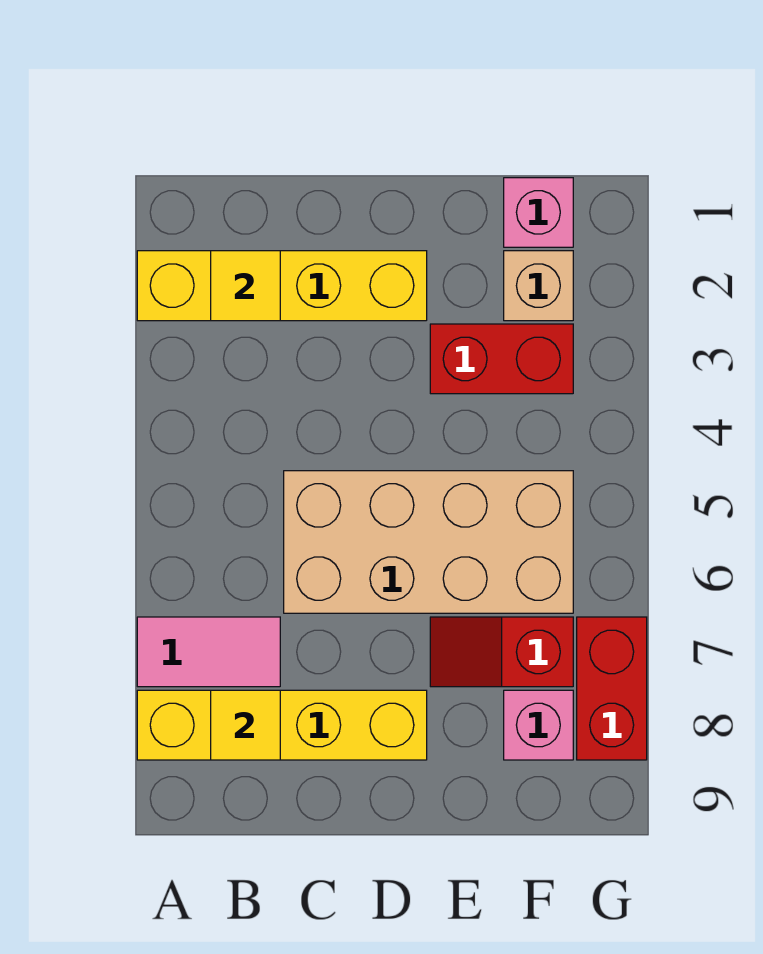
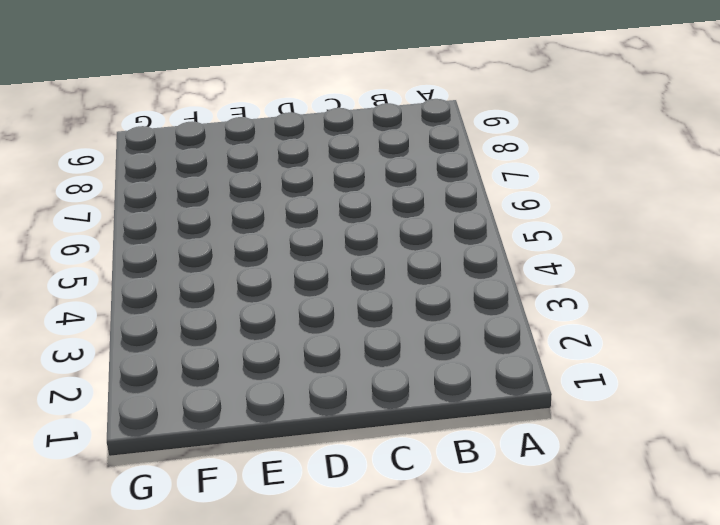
none -> yellow brick A2:D2 level 1
none -> pink tile A7:B7 level 1
none -> yellow brick A8:D8 level 1

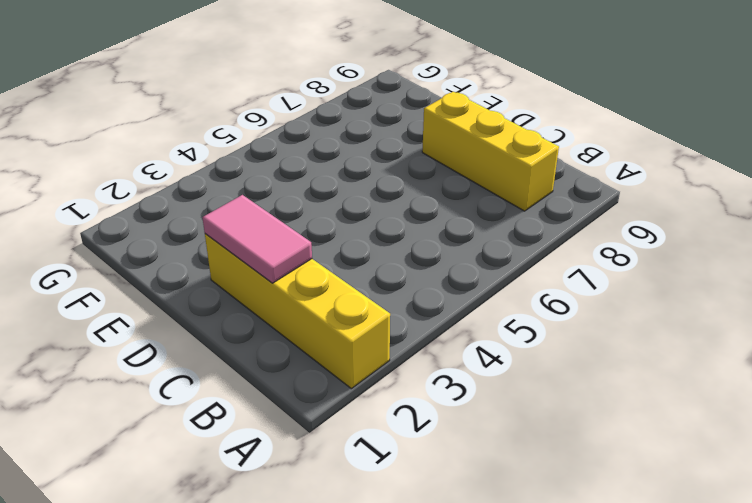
yellow brick B8:D8 level 1 -> yellow brick A8:D8 level 1
pink tile C2:D2 level 2 -> pink tile A7:B7 level 1
none -> tan brick C5:F6 level 1
none -> red brick E3:F3 level 1
none -> red slope E7:F7 level 1 top F

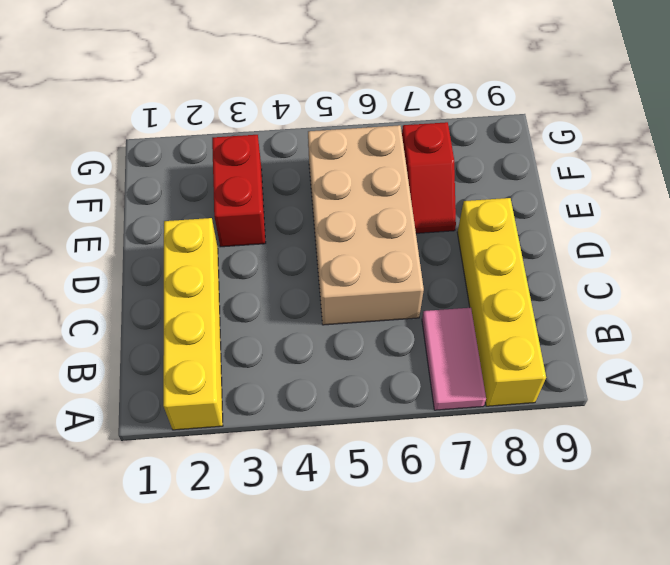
none -> pink brick F1 level 1
none -> tan brick F2 level 1
none -> pink brick F8 level 1

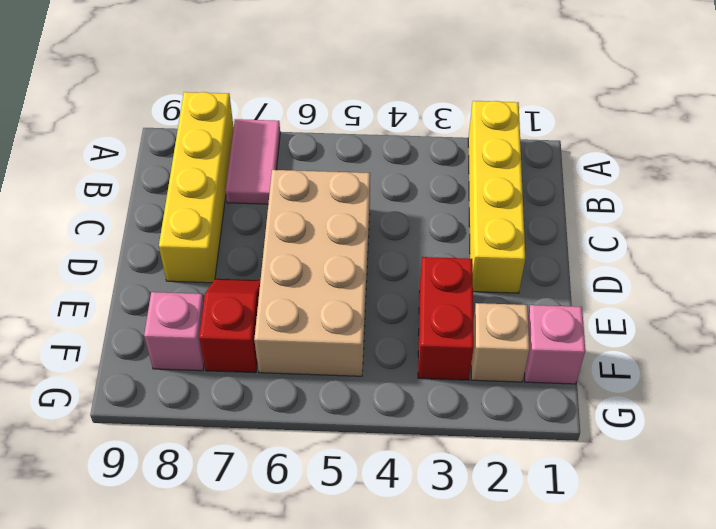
none -> red brick G7:G8 level 1
none -> yellow tile B2 level 2
none -> yellow tile B8 level 2

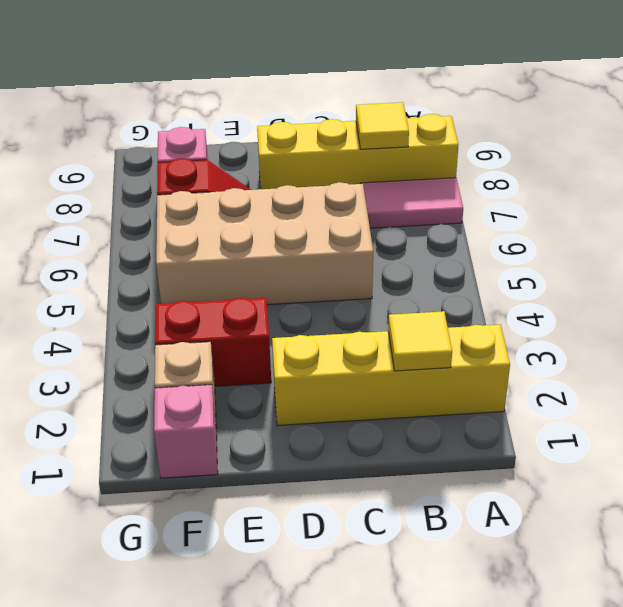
none -> red brick G7:G8 level 1

